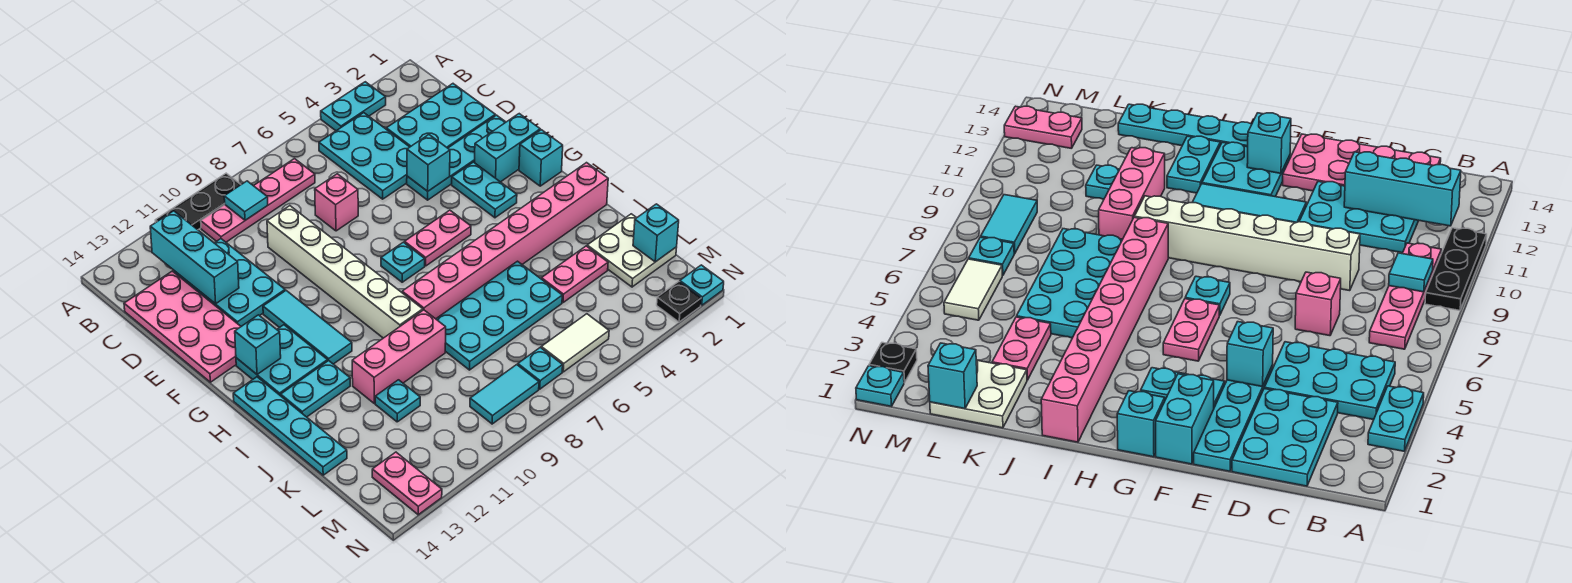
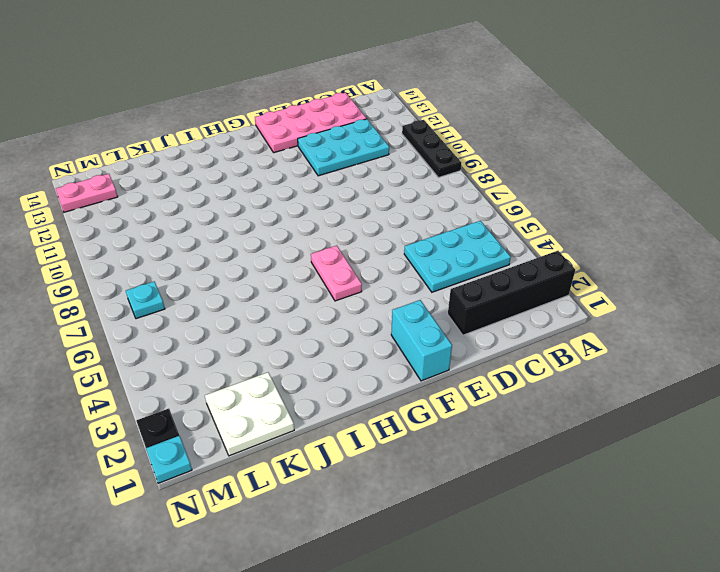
black brick A2:D2 level 1 -> cyan plate C1:D3 level 1
none -> cyan plate A3:A4 level 1
none -> pink plate B7:B10 level 1
none -> pink brick D7 level 1
none -> white brick D9:I9 level 1

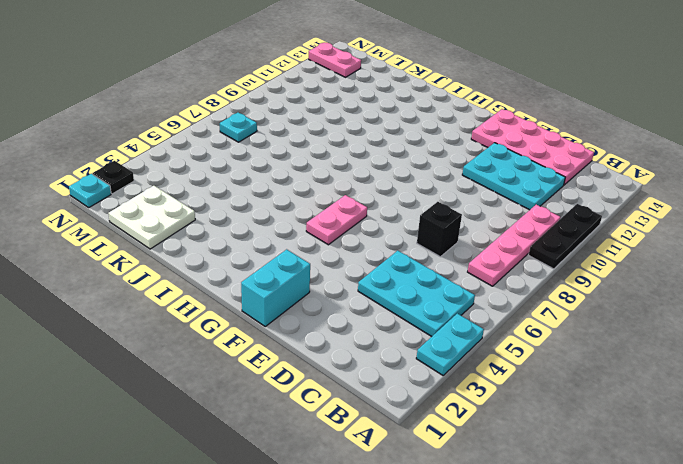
black brick D7 level 1 -> pink brick D7 level 1
none -> cyan plate C1:D3 level 1
none -> white brick D9:I9 level 1
none -> cyan plate E1:E4 level 1
none -> cyan plate F3:G3 level 1

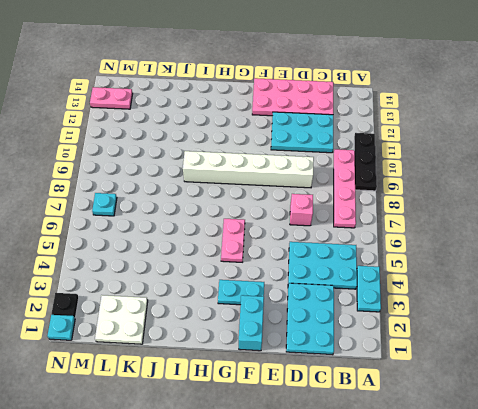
none -> cyan plate E1:E4 level 1
none -> cyan tile F11:H11 level 1
none -> cyan brick G1 level 1
none -> cyan plate G7 level 1

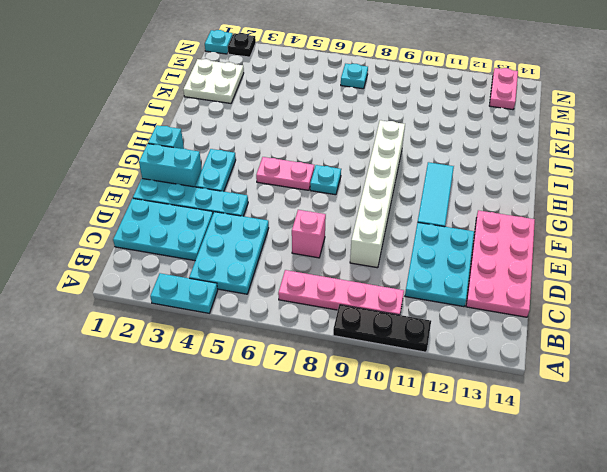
none -> cyan plate G12:H13 level 1
none -> cyan plate H14:K14 level 1
none -> pink brick I1:I8 level 1
none -> cyan plate I12:I13 level 1

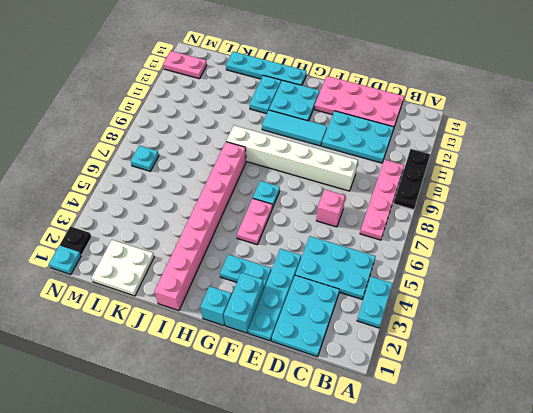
none -> cyan plate J5:K8 level 1
none -> pink brick J9:J11 level 1
none -> pink plate K3:K4 level 1
none -> cyan plate K11 level 1

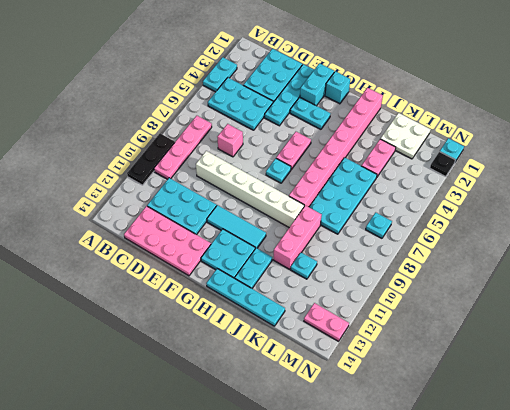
none -> white tile M5:M6 level 1
none -> cyan tile M8:M9 level 1
none -> cyan tile B9 level 2
none -> cyan brick B12:D12 level 2

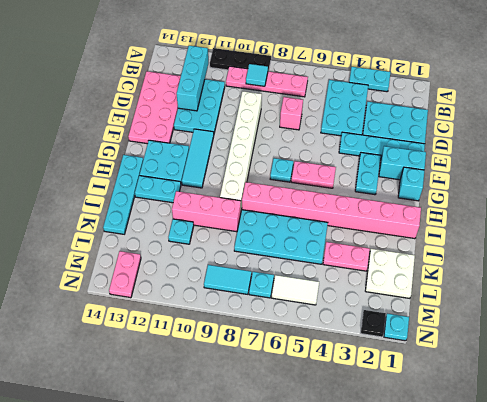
none -> cyan brick E4 level 2
none -> cyan brick G13 level 2
none -> cyan brick L1 level 2

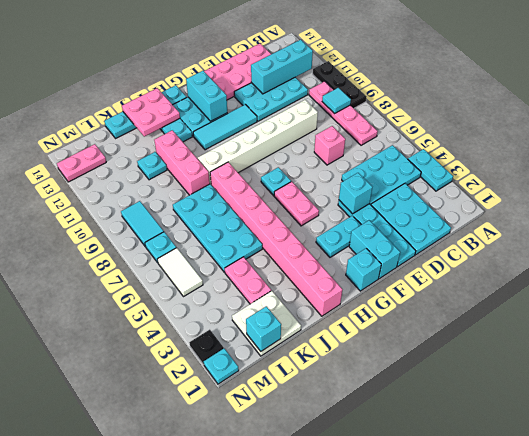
cyan brick G12:G13 level 2 -> cyan brick G13 level 2
pink plate I13:J14 level 2 -> none

